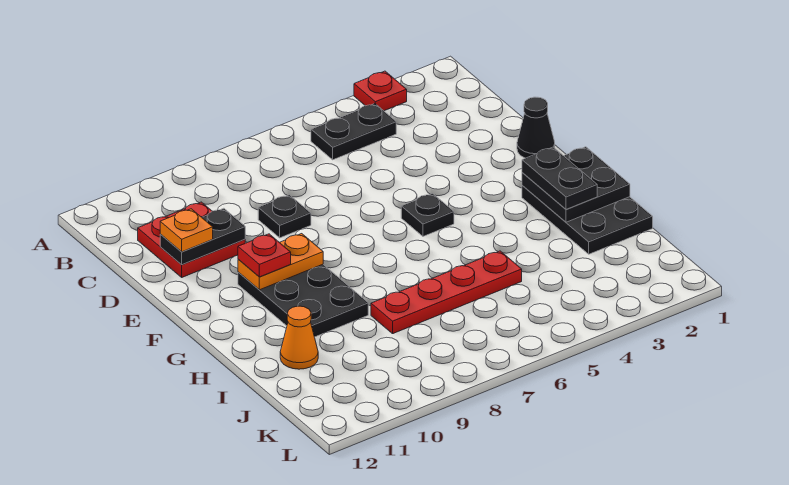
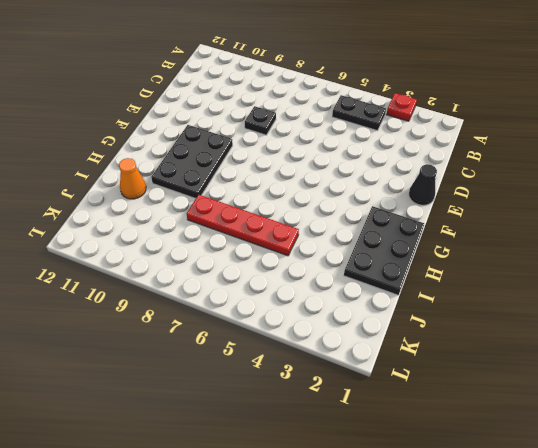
none -> red plate C10:D11 level 1
none -> black plate F5 level 1
none -> black plate D10:D11 level 2

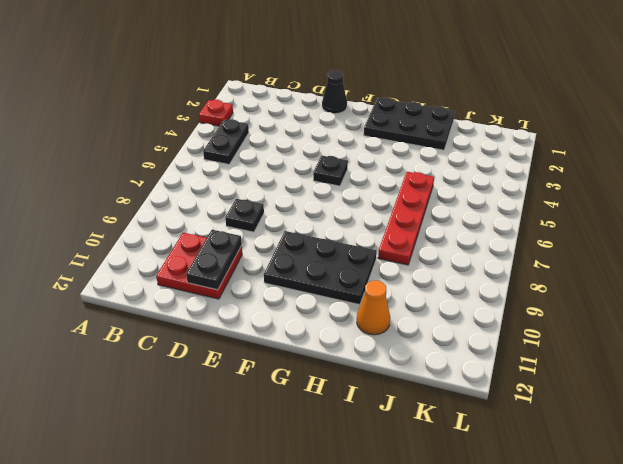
none -> orange plate F9:F10 level 2
none -> black plate G1:H2 level 2
none -> orange plate D11 level 3

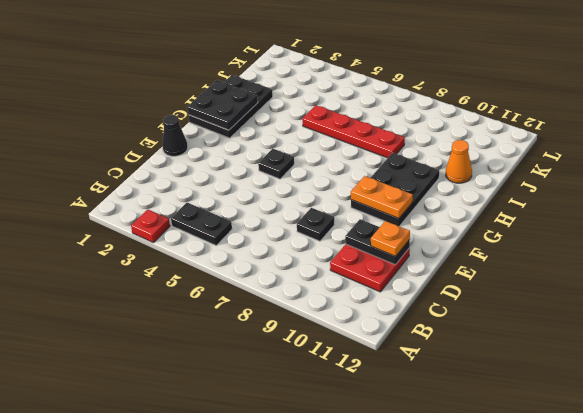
none -> red plate F10 level 3
none -> black plate G2:H2 level 3

